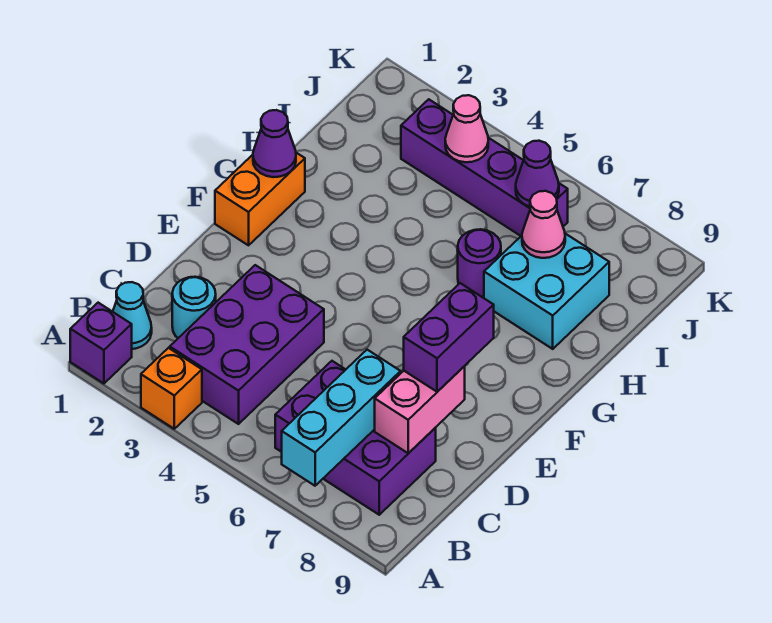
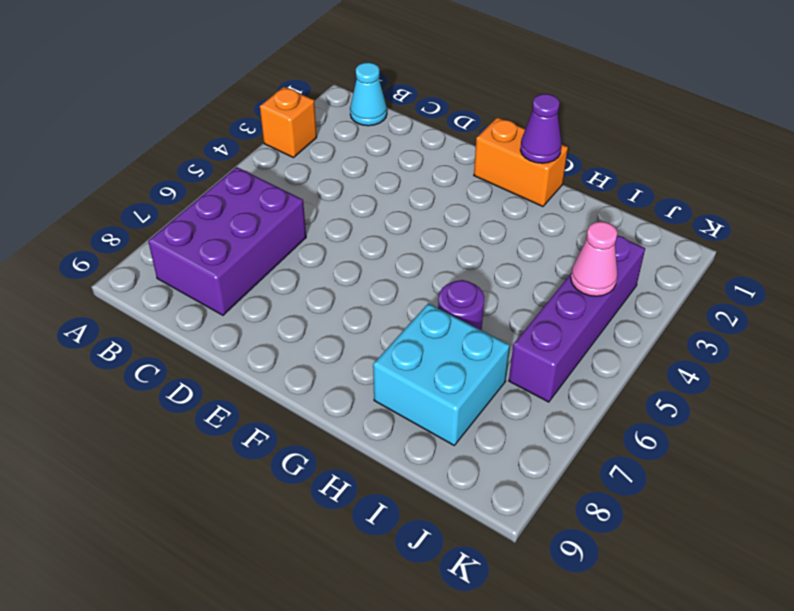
none -> purple brick A1 level 1
none -> purple brick B3:D4 level 1
none -> cyan round brick C2 level 1

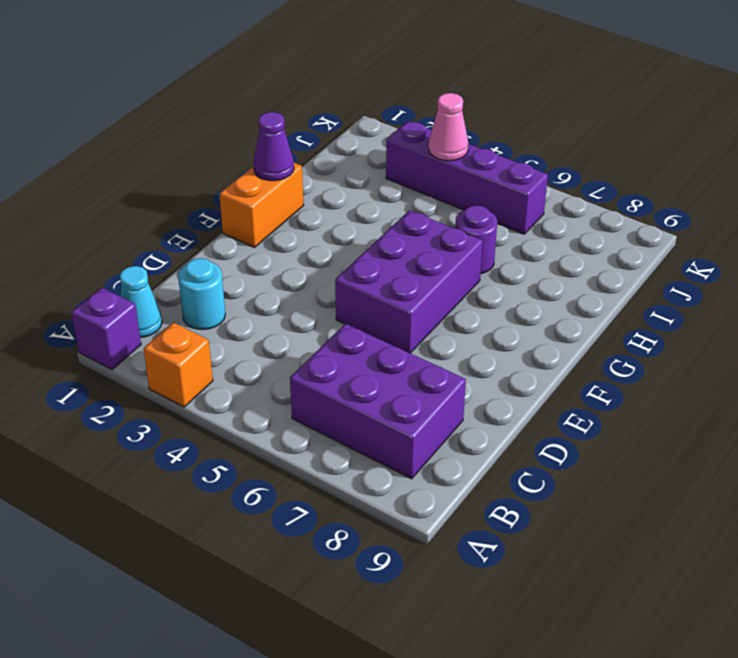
purple brick E5:G6 level 1 -> purple brick B3:D4 level 1
none -> cyan brick H7:I8 level 1
none -> cyan brick A7:C7 level 2
none -> pink brick C8:D8 level 2

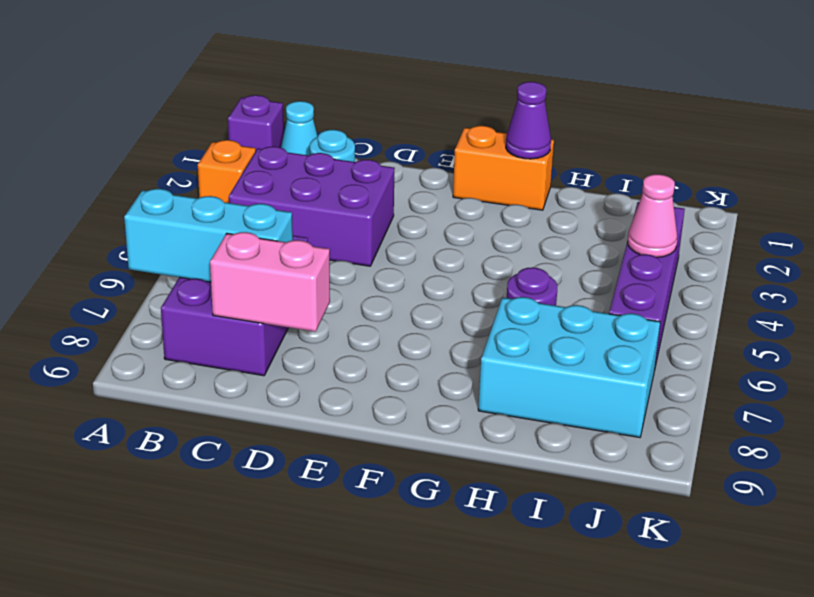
cyan brick H7:J8 level 1 -> cyan brick H7:I8 level 1
none -> pink cone I7 level 2
none -> purple cone J6 level 2
none -> purple brick D8:E8 level 3

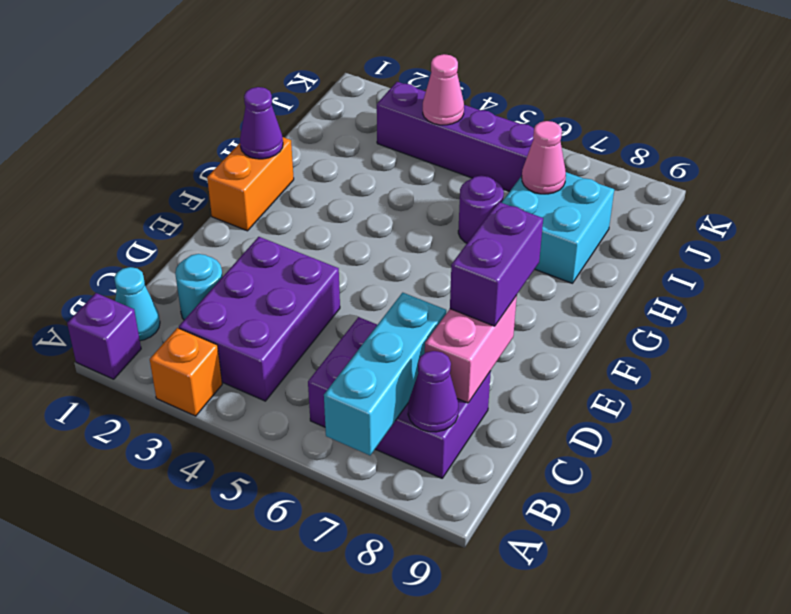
purple cone B8 level 2 -> purple cone J6 level 2

